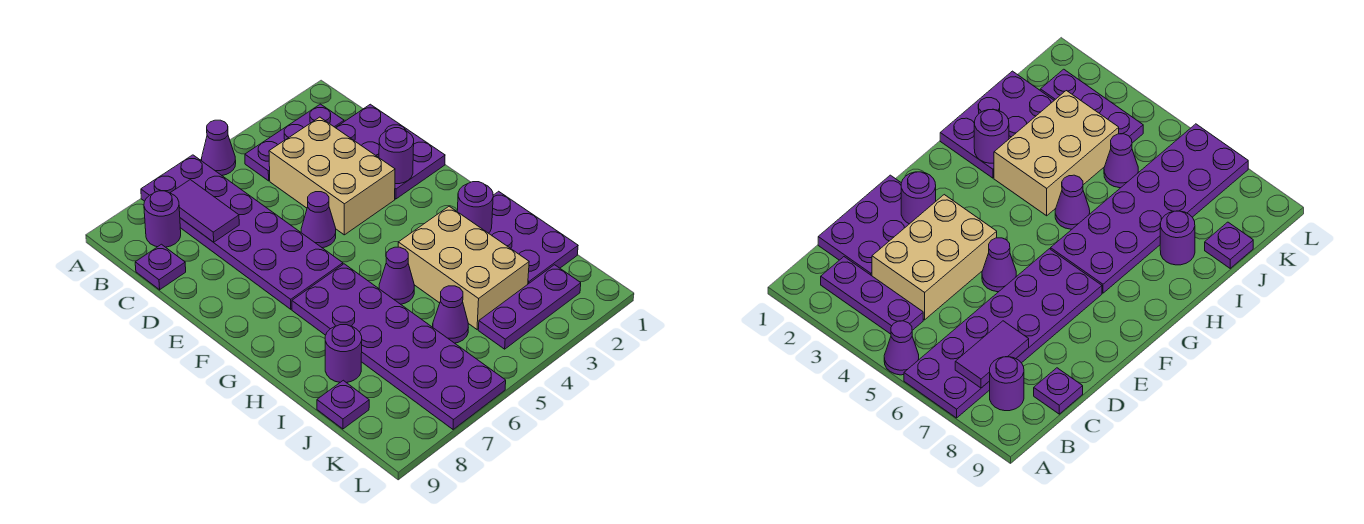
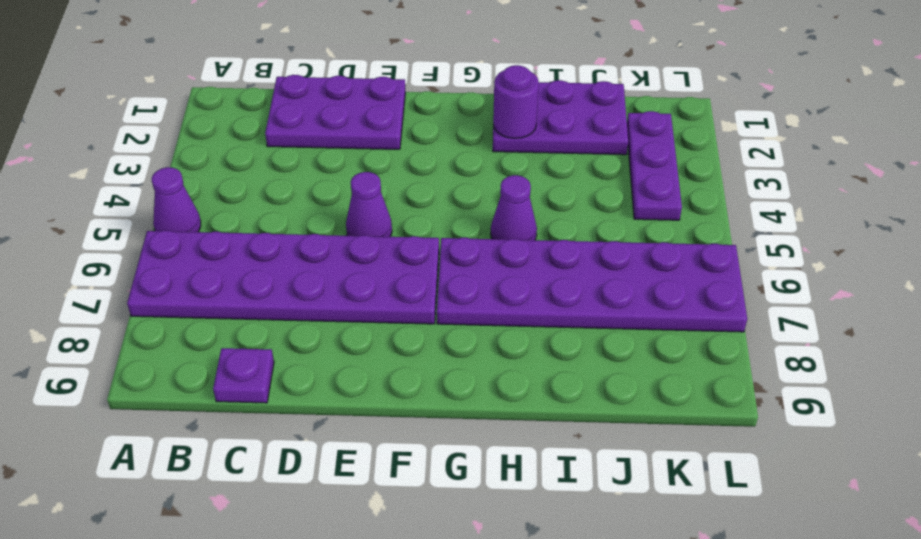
none -> purple plate B2:B4 level 1
none -> purple round brick B8 level 1
none -> tan brick C3:E4 level 1

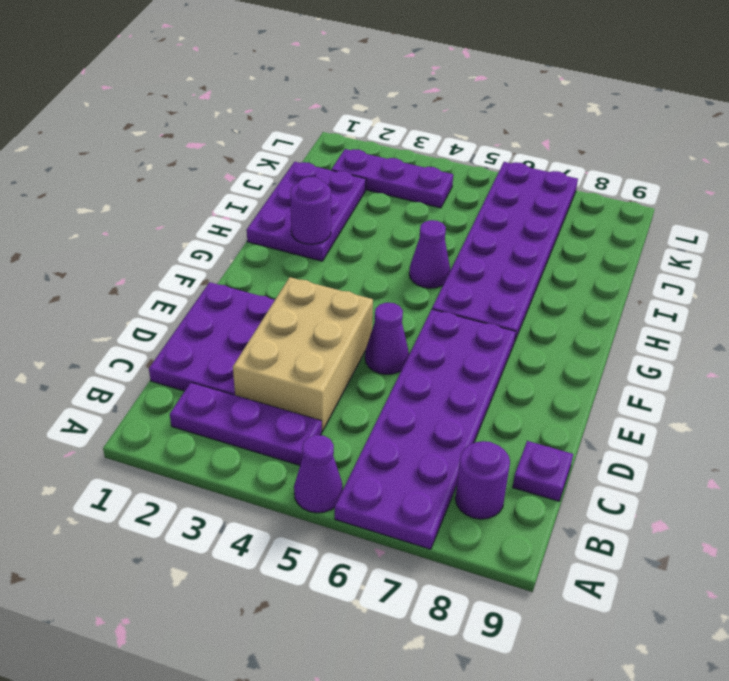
none -> tan brick H3:J4 level 1
none -> purple round brick I8 level 1
none -> purple cone J5 level 1

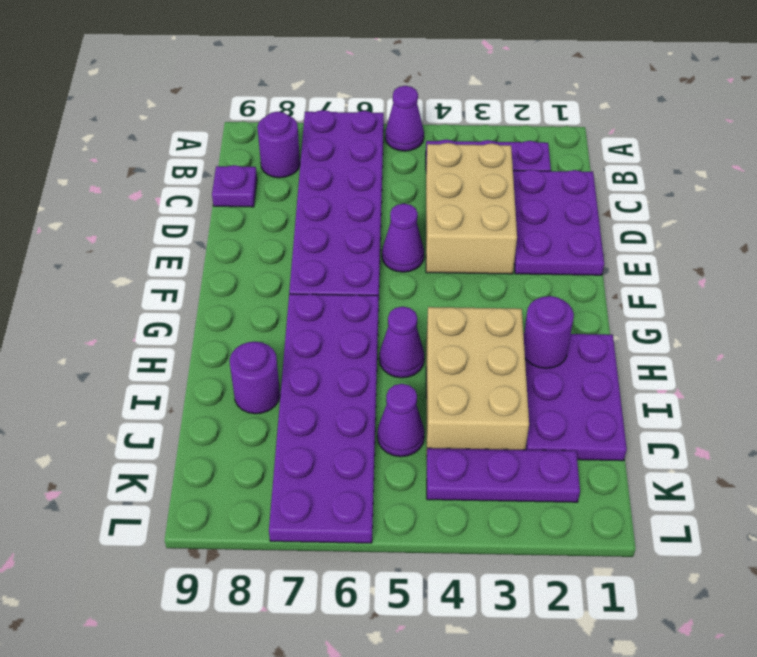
none -> purple plate J9 level 1
none -> purple tile B7:C7 level 2
none -> purple round brick E2 level 2

